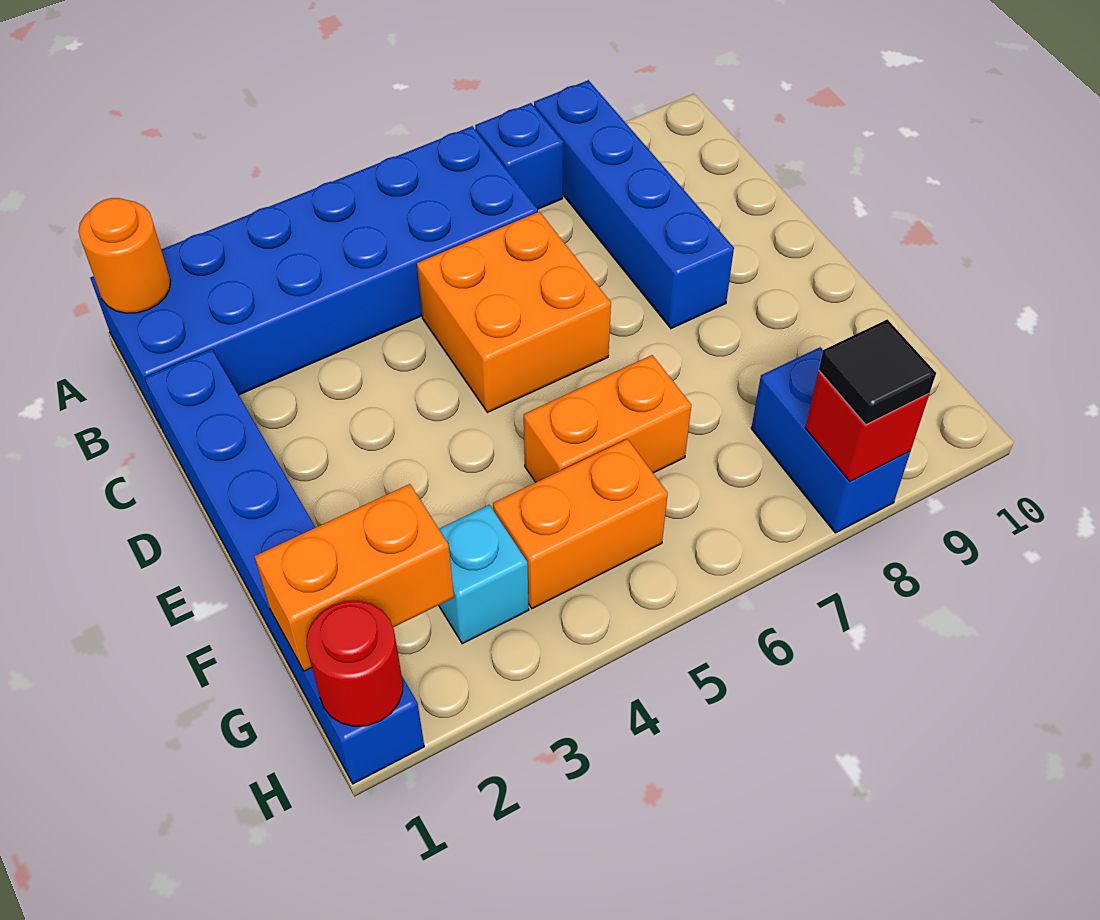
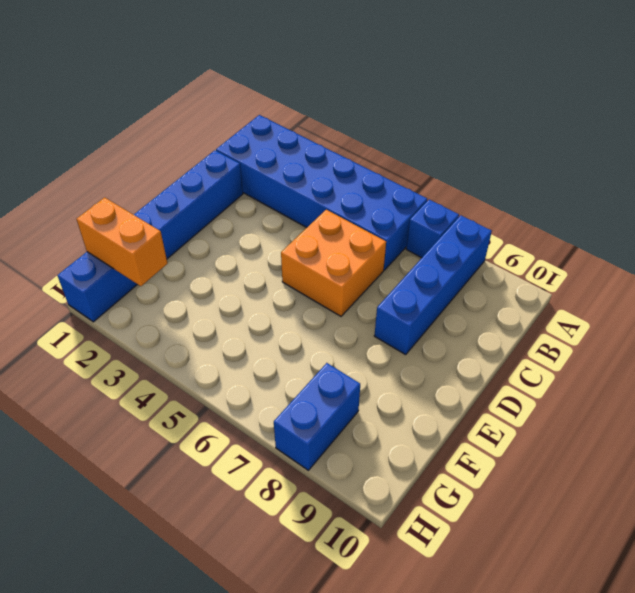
none -> orange brick F5:F6 level 1
none -> cyan brick G3 level 1
none -> orange brick G4:G5 level 1

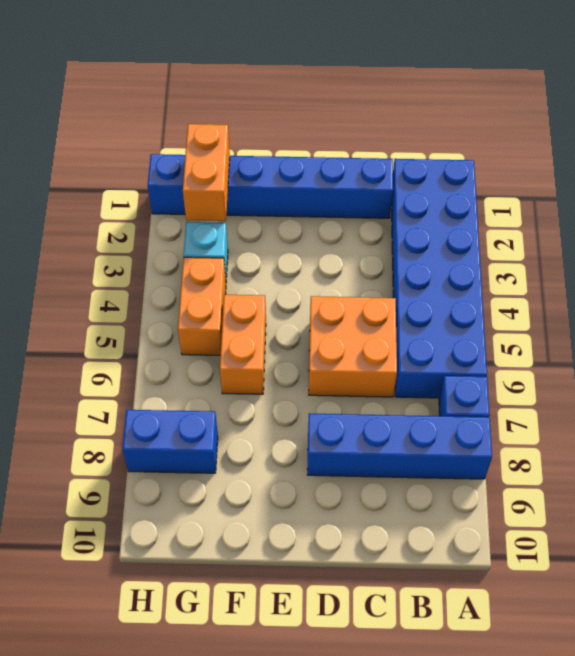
none -> orange round brick A1 level 2
none -> red round brick H1 level 2
none -> red brick H8 level 2

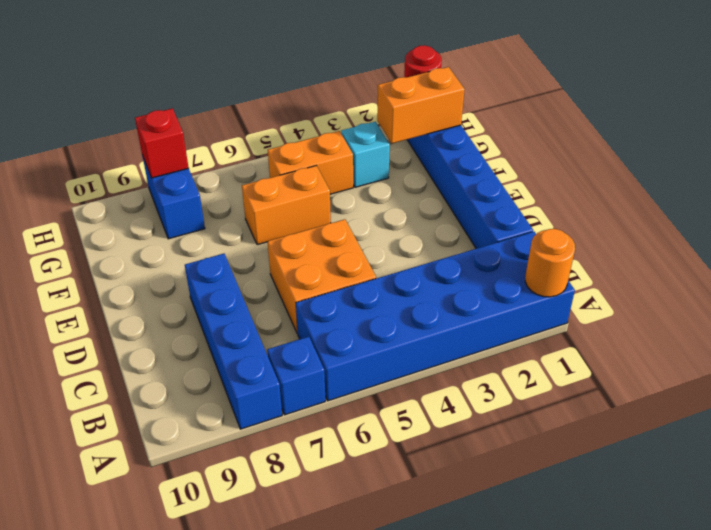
none -> black tile H8 level 3

